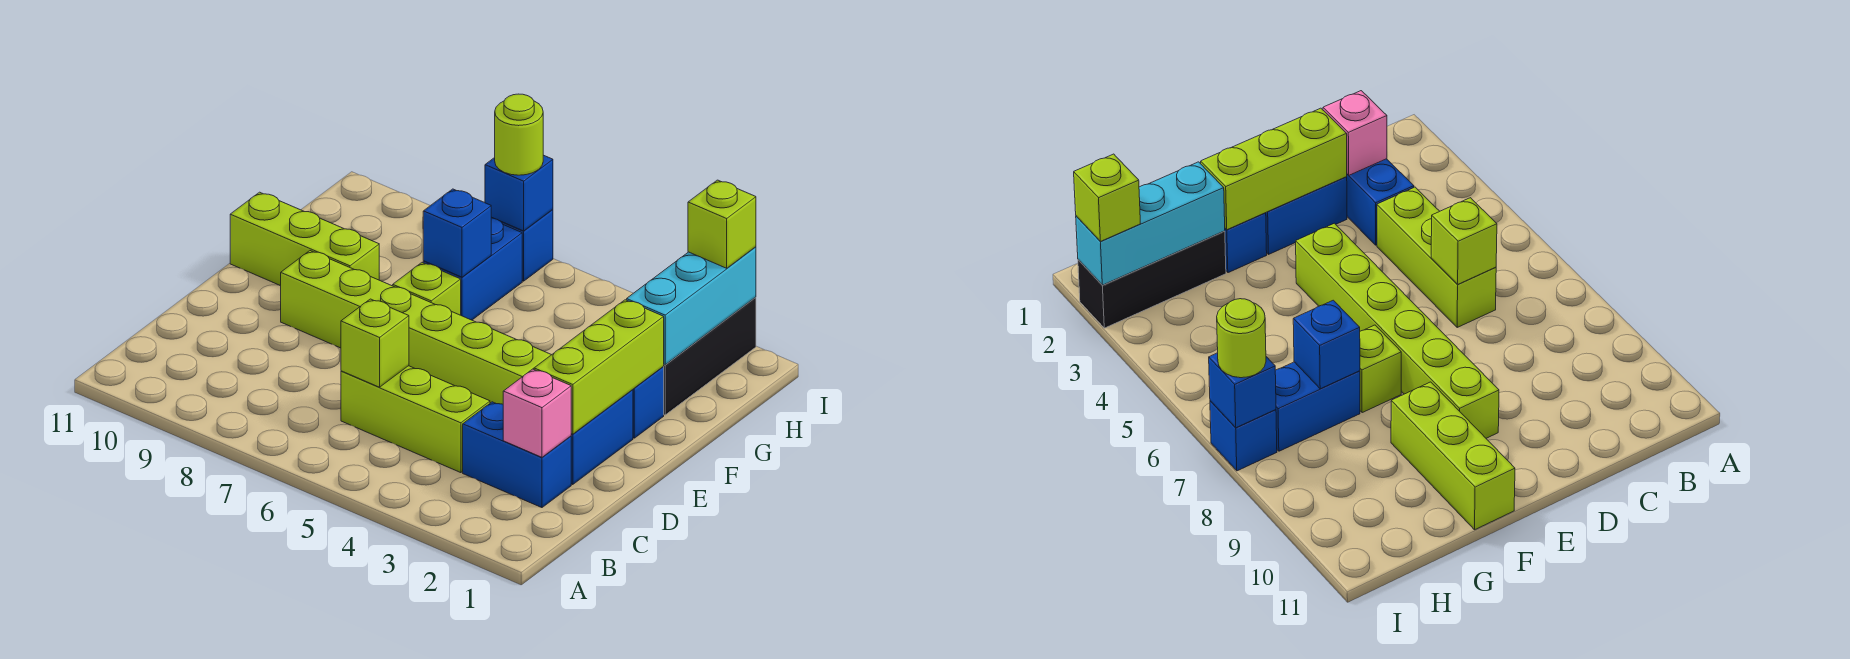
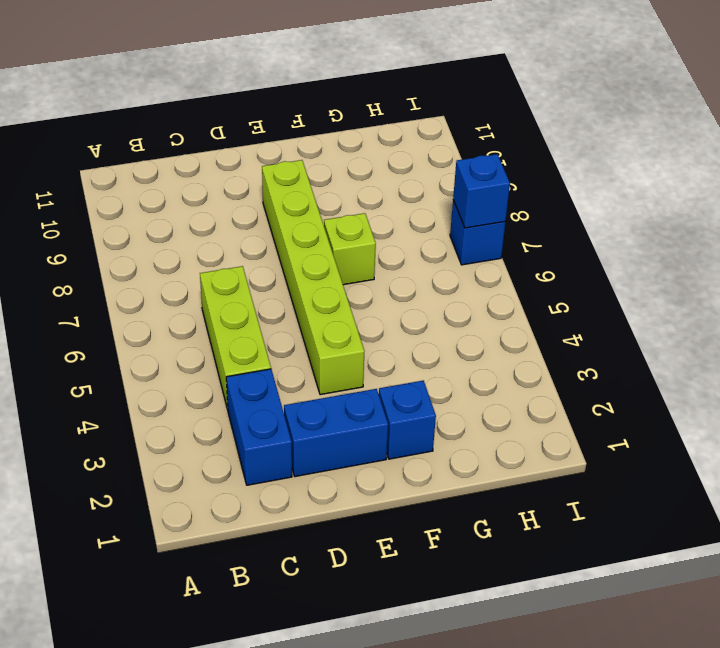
none -> lime brick F9:F11 level 1
none -> black brick G2:I2 level 1
none -> blue brick G7:H7 level 1

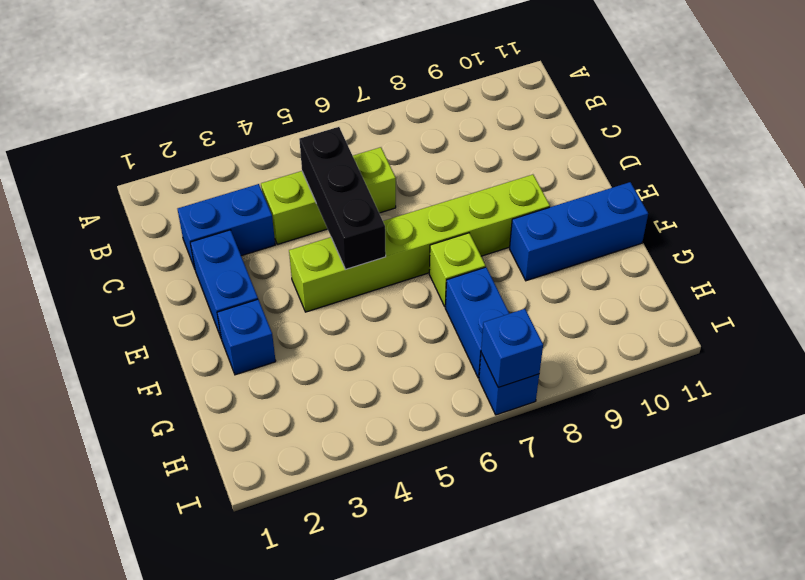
black brick C5:E5 level 2 -> black brick G2:I2 level 1
blue brick F9:F11 level 1 -> lime brick F9:F11 level 1
none -> pink brick C2 level 2
none -> lime brick C6 level 2
none -> lime brick D2:F2 level 2

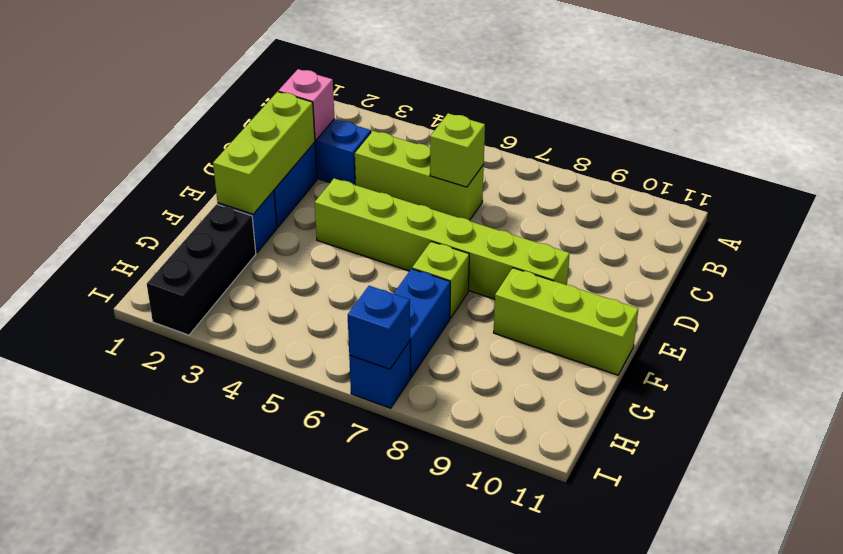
none -> cyan brick G2:I2 level 2
none -> blue brick G7 level 2
none -> lime brick I2 level 3

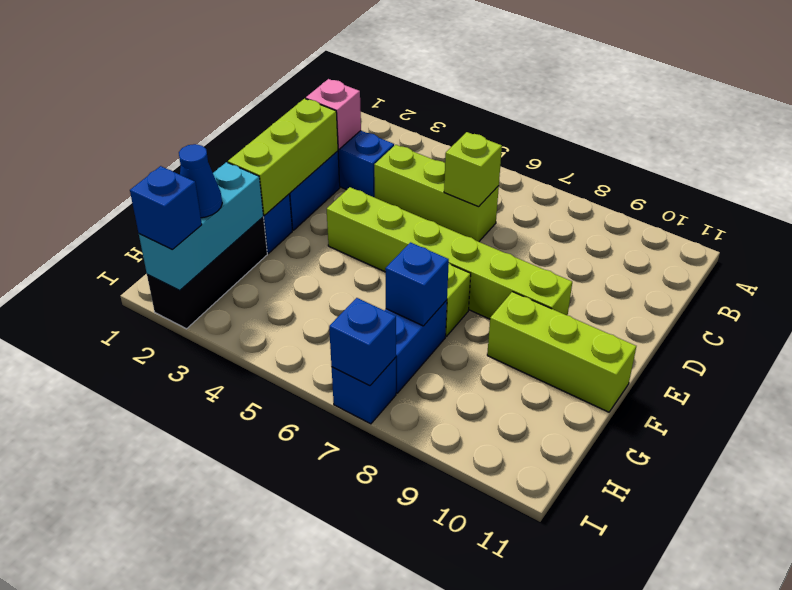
blue cone H2 level 3 -> none
blue brick I2 level 3 -> lime brick I2 level 3
none -> lime round brick I7 level 3

